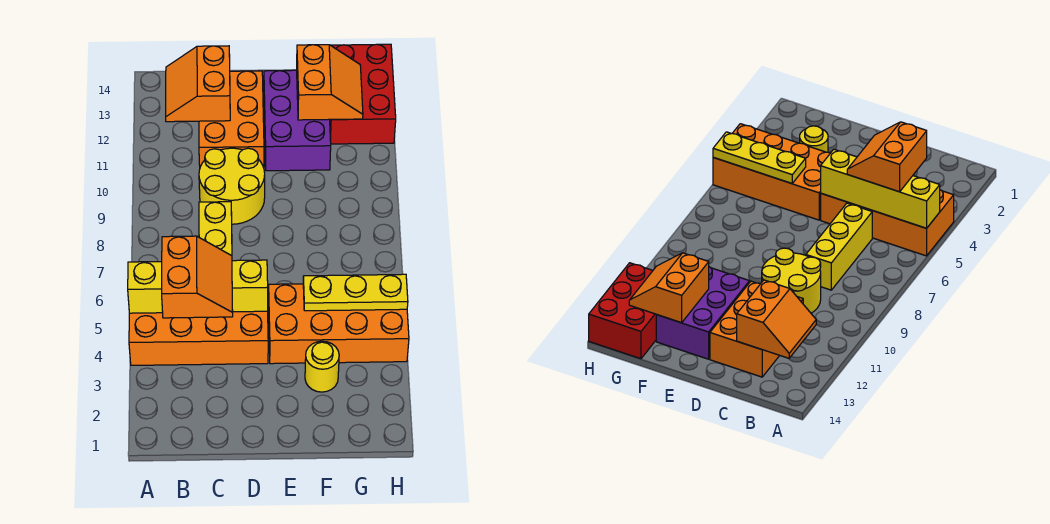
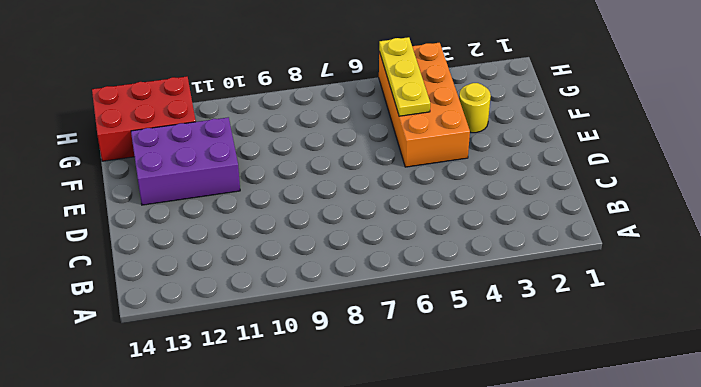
none -> orange brick A4:D5 level 1
none -> yellow brick C6:C8 level 1
none -> yellow round brick C9:D10 level 1

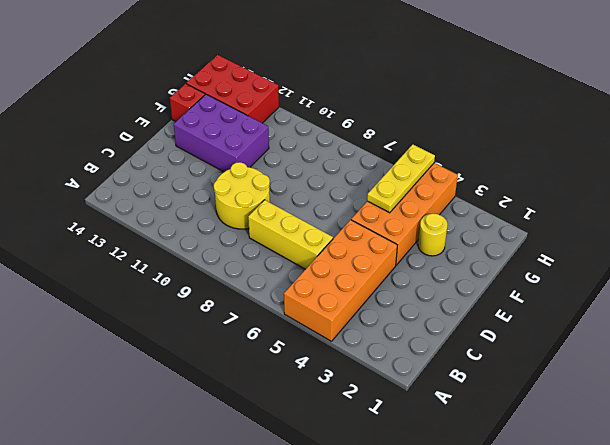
red brick F14 level 1 -> none
none -> orange brick C11:D13 level 1
none -> yellow brick A5:D5 level 2
none -> orange slope B12:C13 level 2 top C

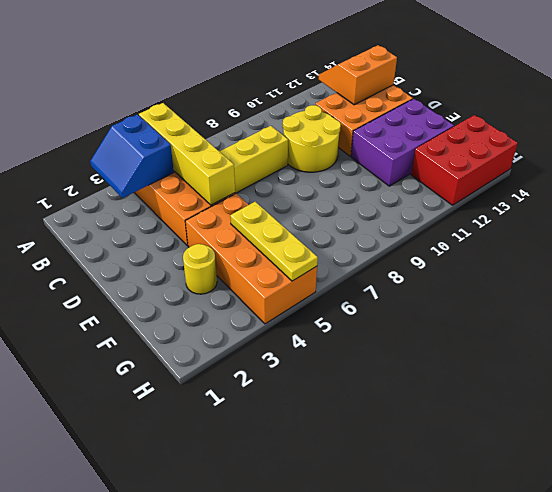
blue slope A3:B4 level 2 top 4 -> none
none -> orange slope F12:G13 level 2 top F
none -> orange slope B4:C5 level 3 top B

